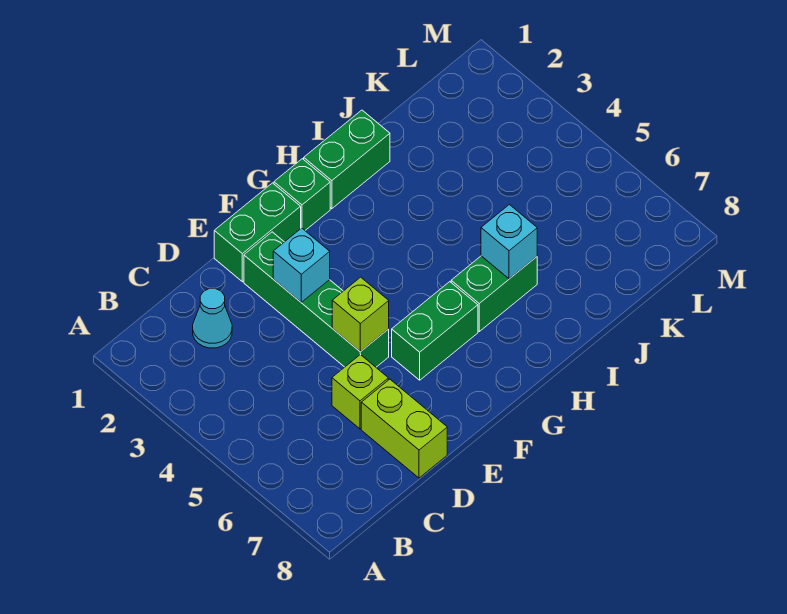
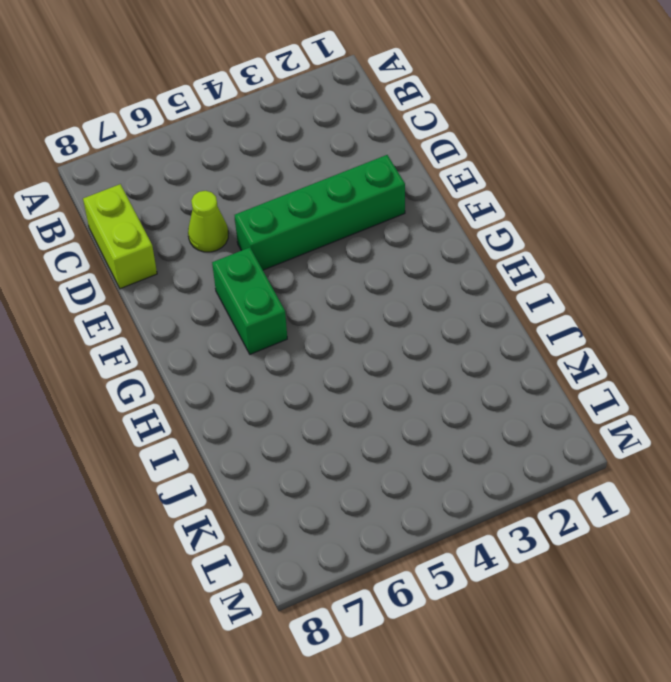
lime brick C8:D8 level 1 -> lime brick D7:D8 level 1
lime cone D6 level 1 -> lime brick D6 level 1
none -> cyan cone C2 level 1
none -> green brick E1:F1 level 1
none -> green brick G1 level 1

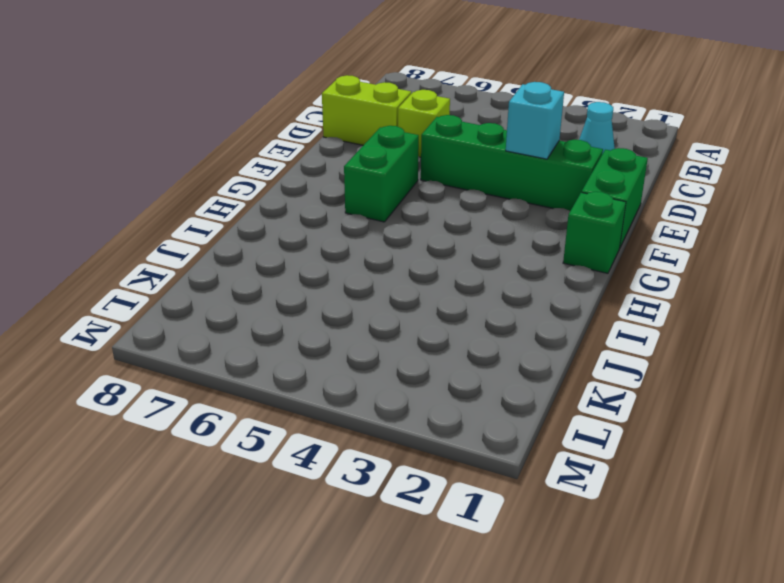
none -> green brick H1:I1 level 1
none -> green brick H6:I6 level 1
none -> lime brick E5 level 2

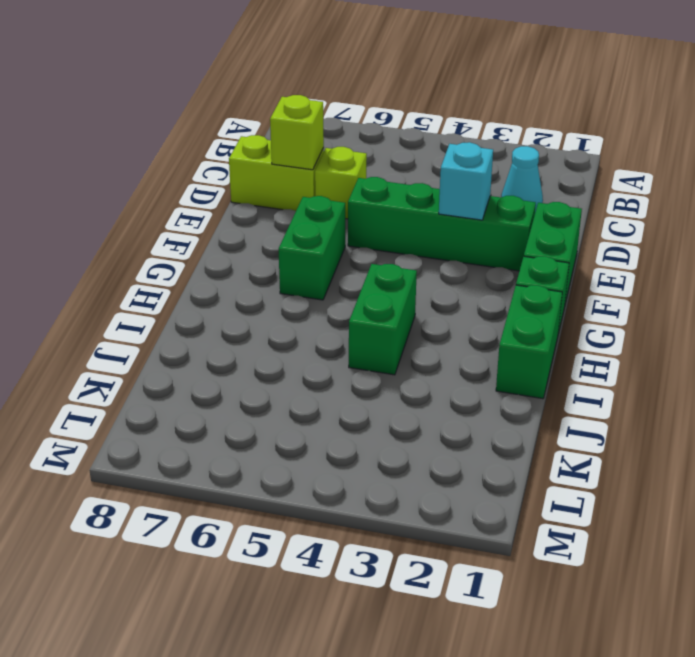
lime brick D7 level 2 -> lime brick E5 level 2
green brick H4:I4 level 1 -> green brick H6:I6 level 1
none -> cyan brick I6 level 2

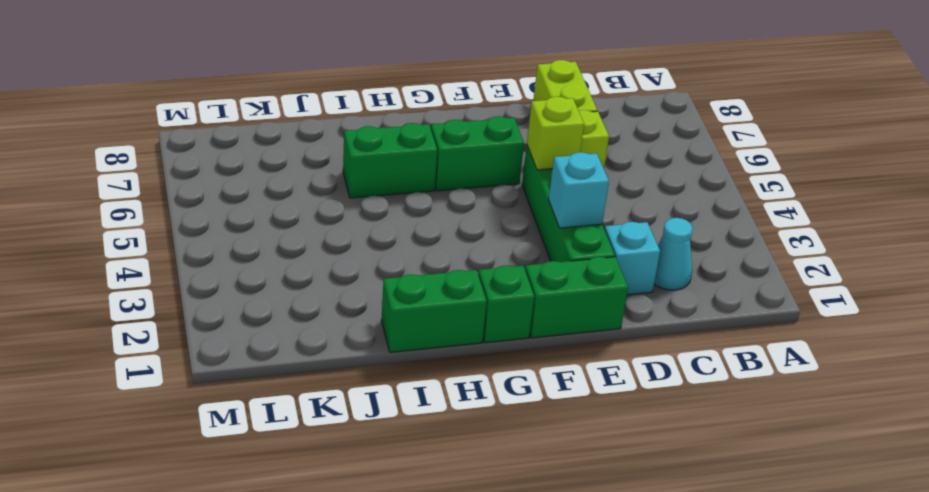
cyan brick D2 level 1 -> cyan brick I6 level 2

